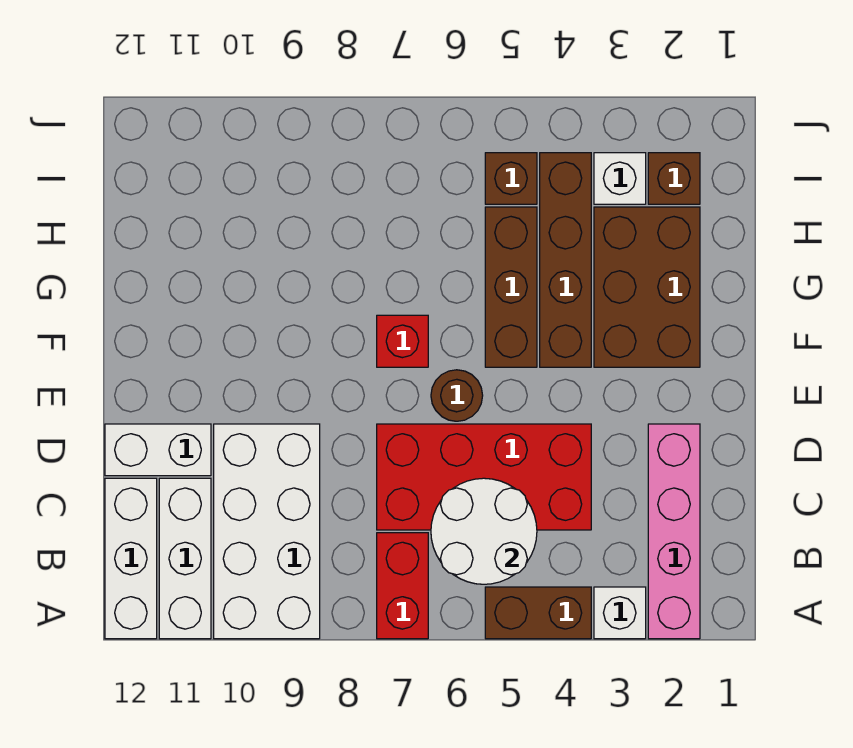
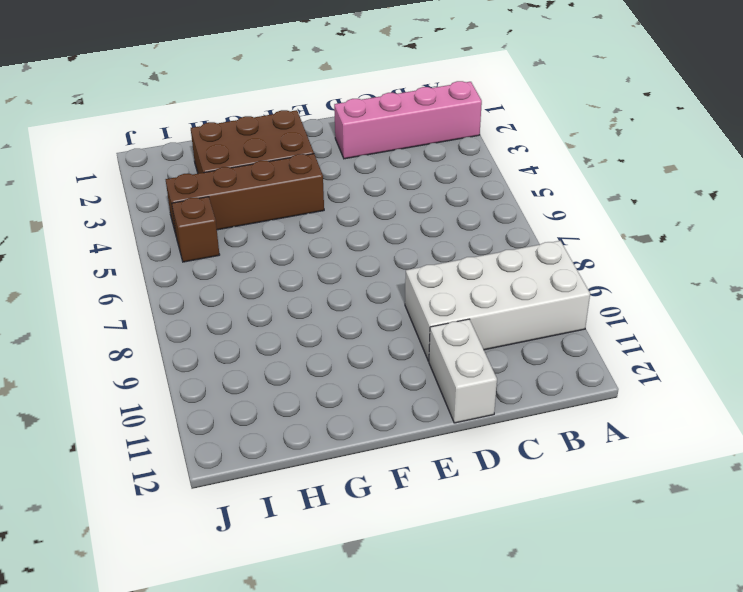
none -> white brick A3 level 1
none -> brown brick A4:A5 level 1
none -> red brick A7:B7 level 1

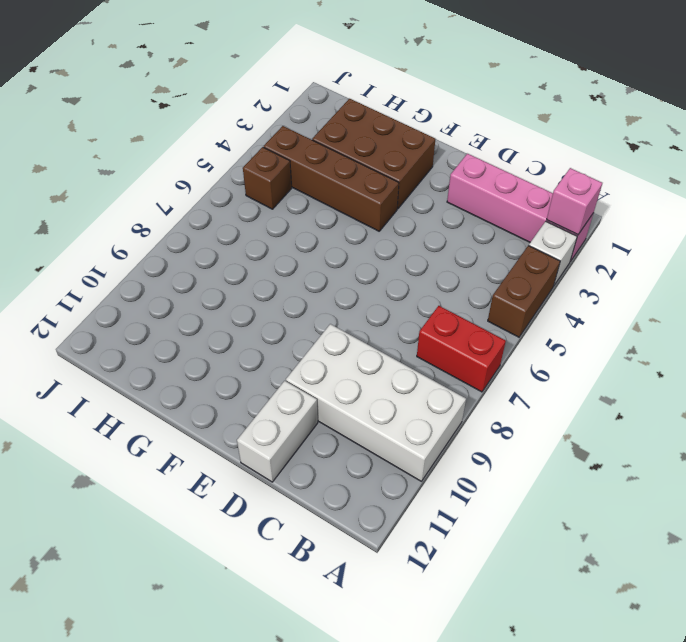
pink brick A2 level 2 -> none
none -> white brick A11:C11 level 1
none -> white brick A12:C12 level 1
none -> red brick C4:D7 level 1

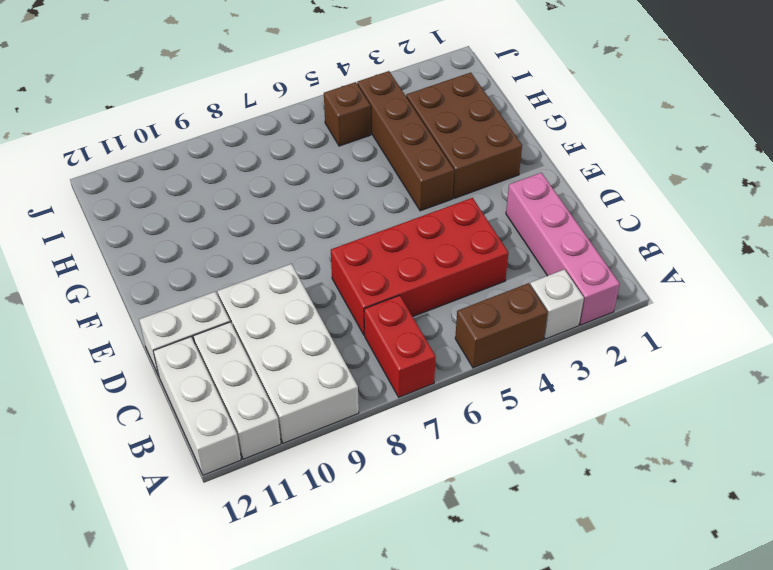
none -> brown round brick E6 level 1
none -> brown brick F5:H5 level 1
none -> red brick F7 level 1

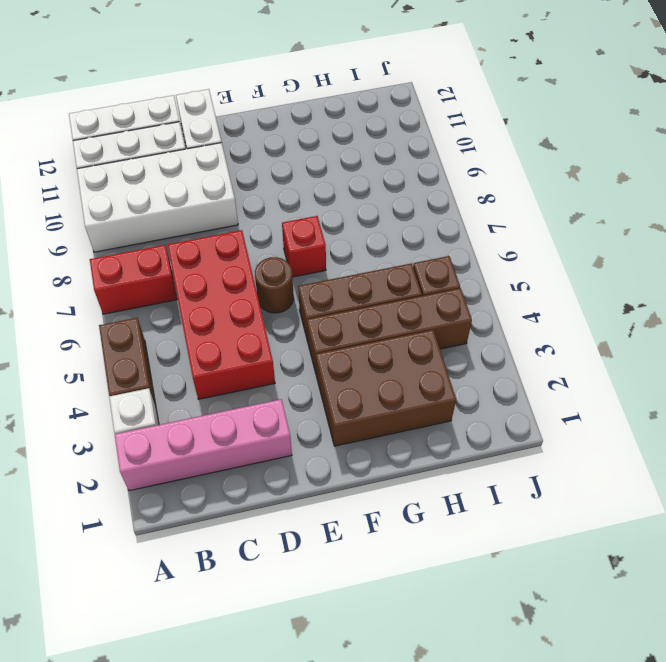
none -> brown brick I2 level 1
none -> white brick I3 level 1
none -> white round brick B5:C6 level 2

